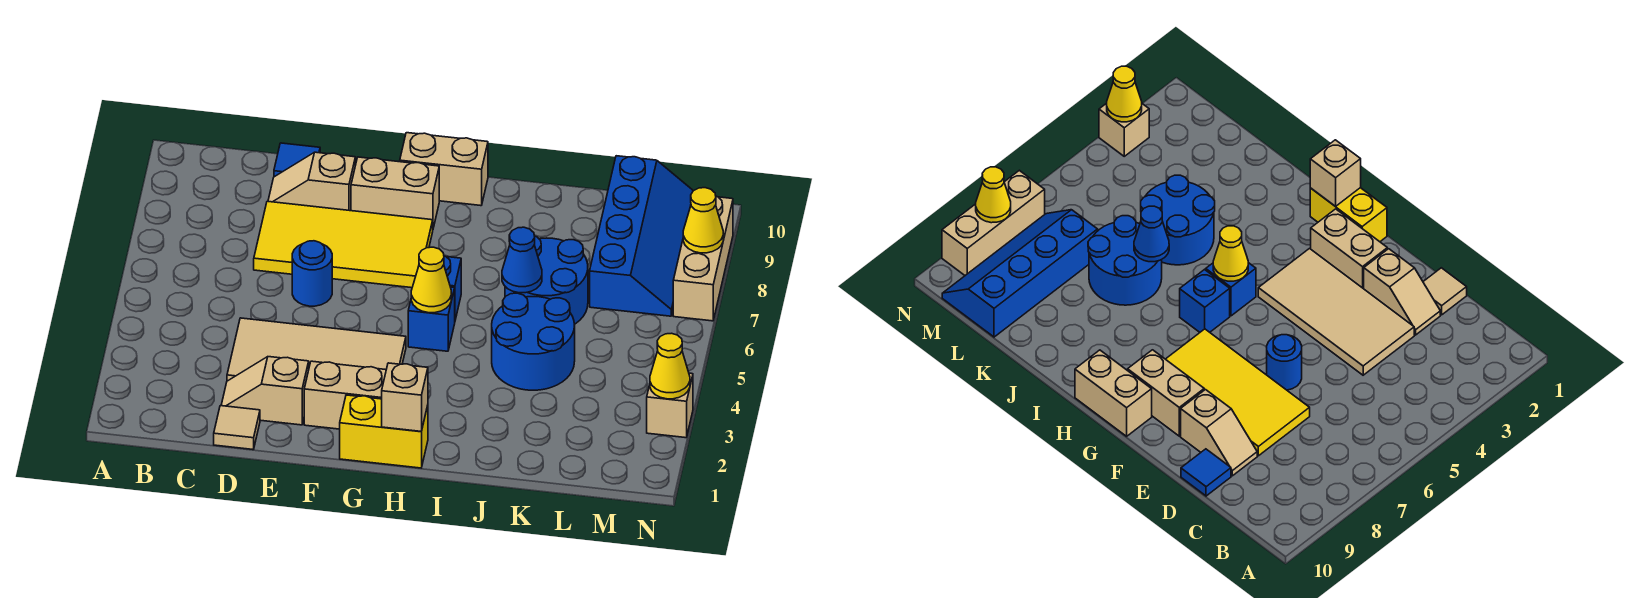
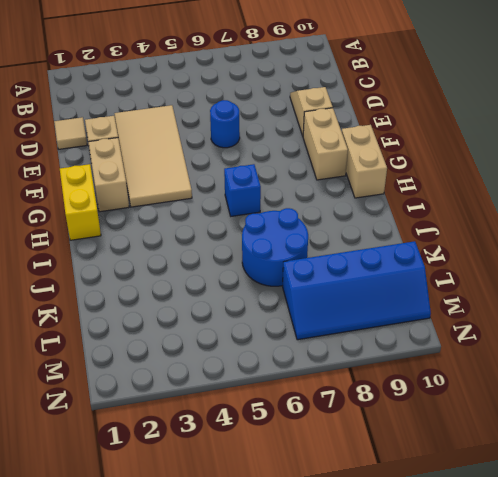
none -> yellow tile D7:G8 level 1
none -> blue tile D10 level 1
none -> blue brick H5 level 1

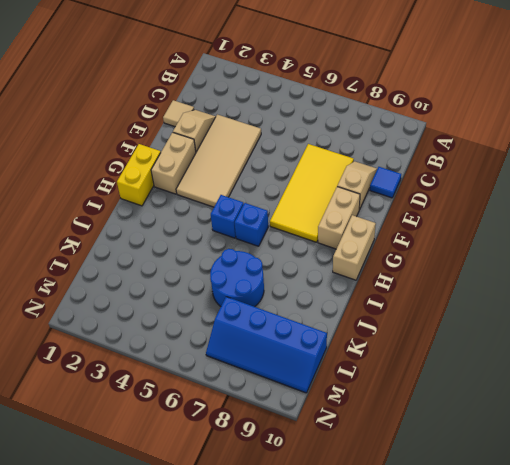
none -> blue round brick E6 level 1
none -> blue round brick J4:K5 level 1
none -> tan brick N3 level 1

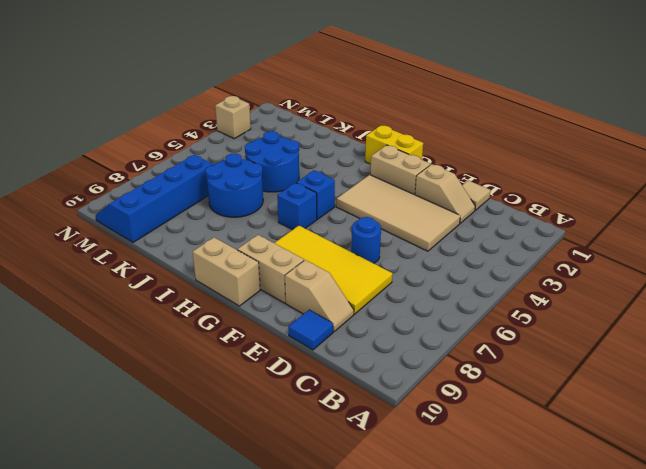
none -> tan brick N7:N9 level 1
none -> tan brick H1 level 2
none -> yellow cone H5 level 2

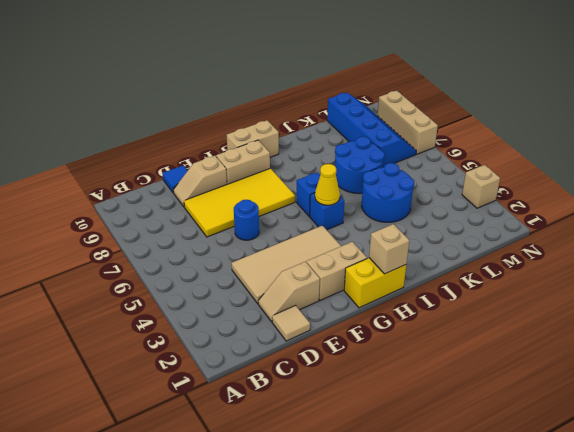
none -> blue cone J6 level 2
none -> yellow cone N3 level 2
none -> yellow cone N8 level 2

